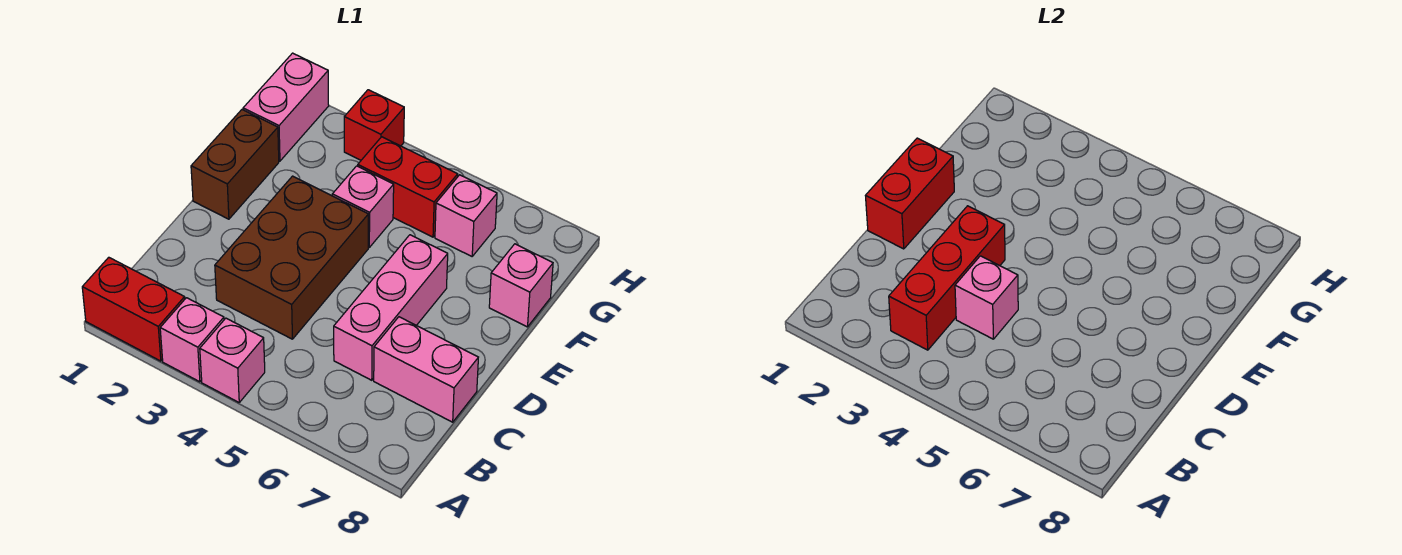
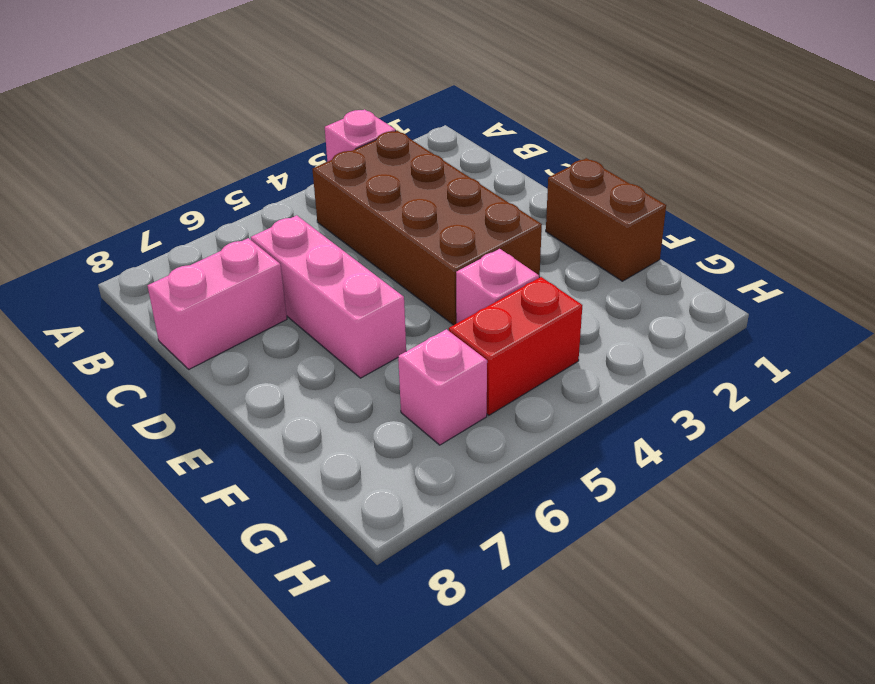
brown brick B3:E4 level 1 -> brown brick C3:E4 level 1
none -> red brick A1:A2 level 1
none -> pink brick A4 level 1
none -> pink brick F8 level 1

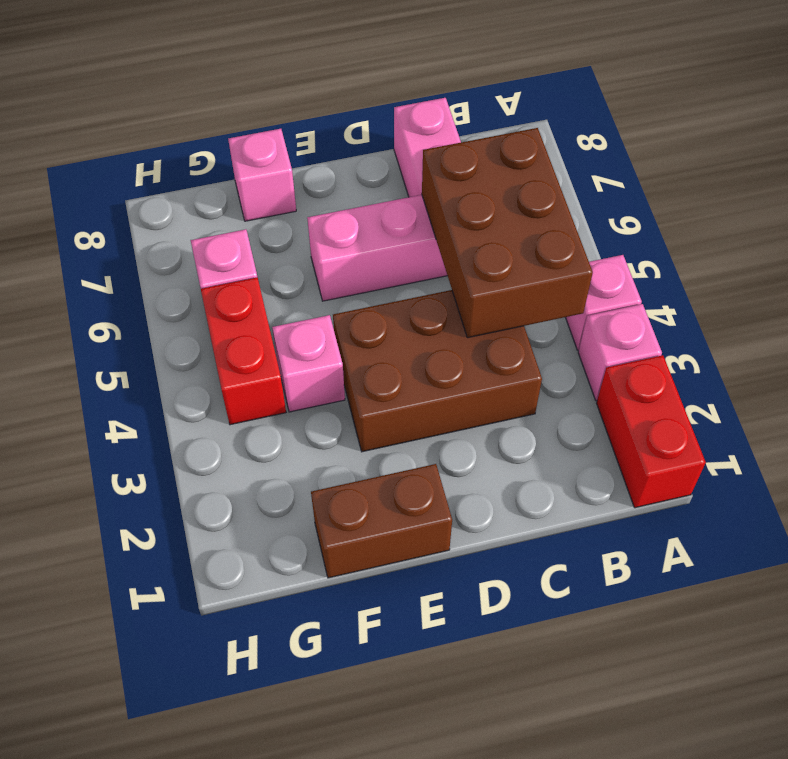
brown brick B4:C6 level 2 -> pink brick C4 level 2
none -> pink brick G1:H1 level 1
none -> red brick H3 level 1
none -> red brick B3:D3 level 2

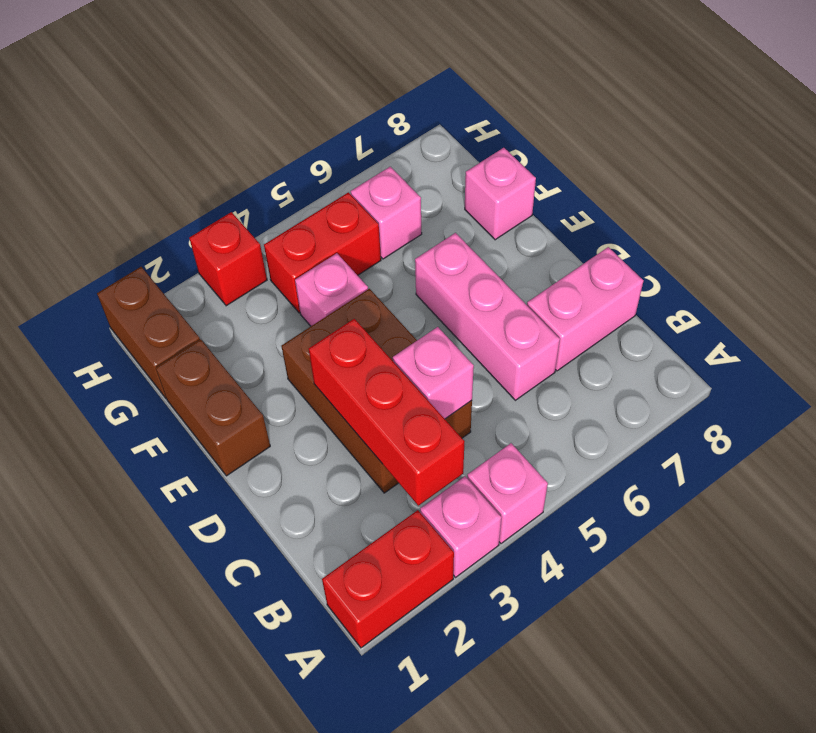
brown brick G1:H1 level 1 -> pink brick G1:H1 level 1
none -> red brick D1:E1 level 2

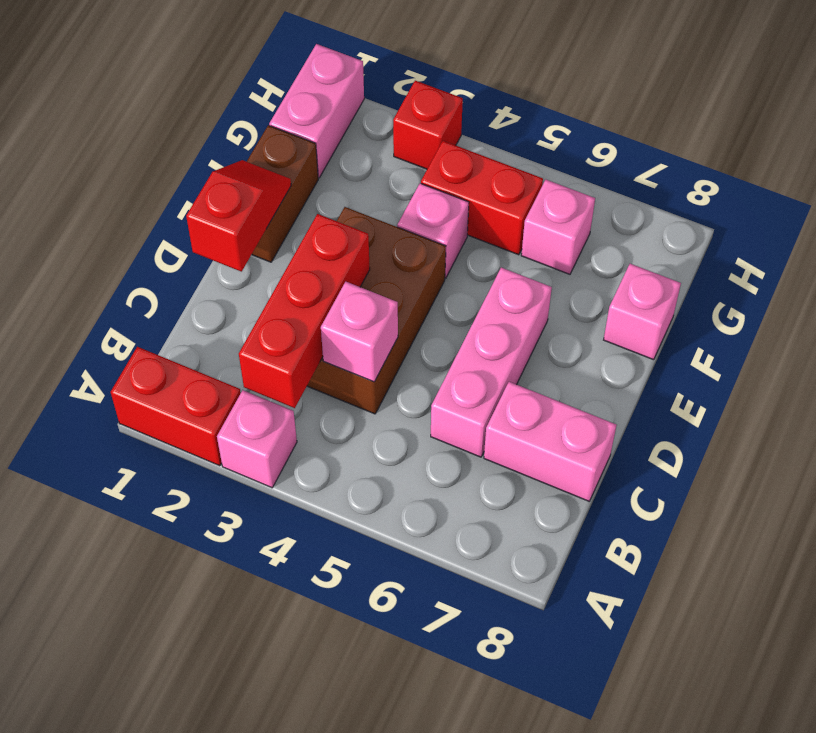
red slope D1:E1 level 2 top D -> red brick D1:E1 level 2
none -> pink brick A4 level 1

